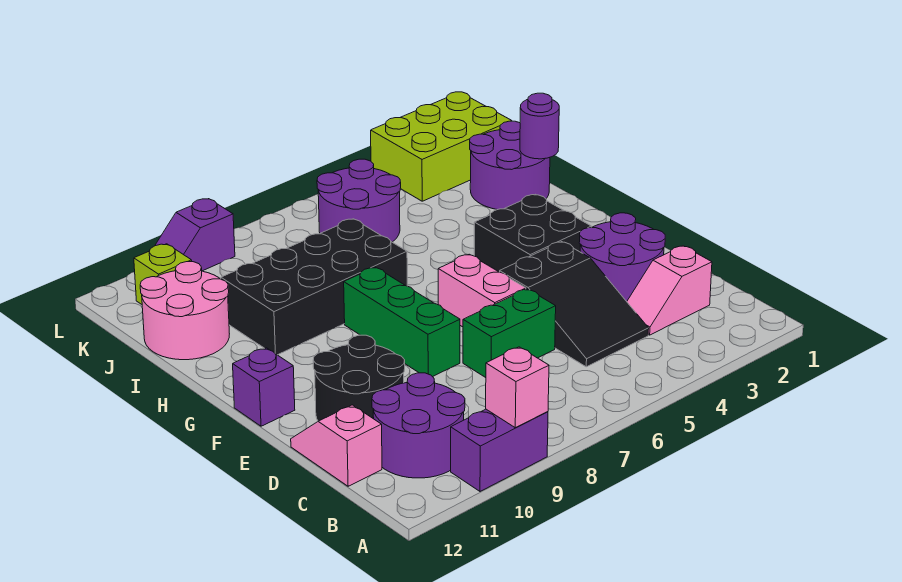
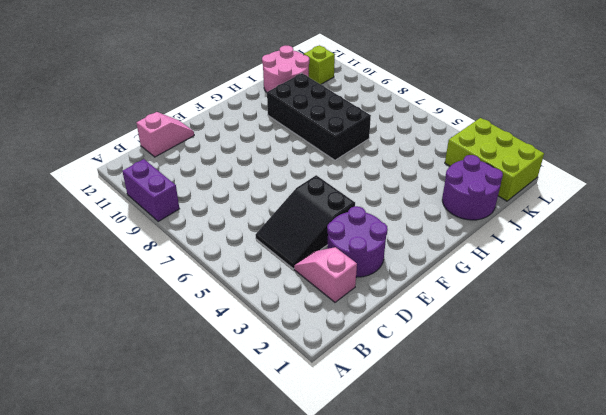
none -> purple round brick B10:C11 level 1
none -> green brick D6:D7 level 1
none -> black round brick D10:E11 level 1

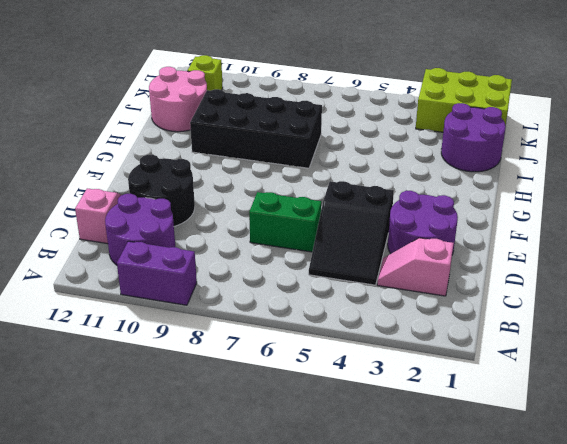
none -> pink brick E6:F6 level 1
none -> green brick E8:G8 level 1
none -> black brick F3:G4 level 1

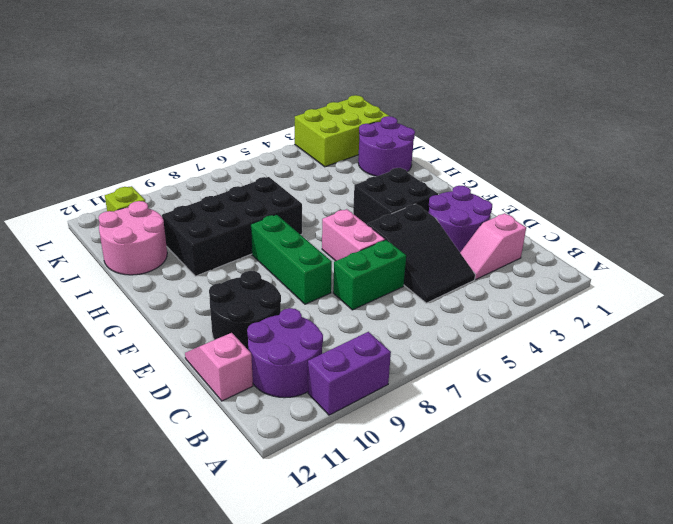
none -> purple brick F12 level 1
none -> purple round brick J5:K6 level 1
none -> purple slope L9:L10 level 1 top 9

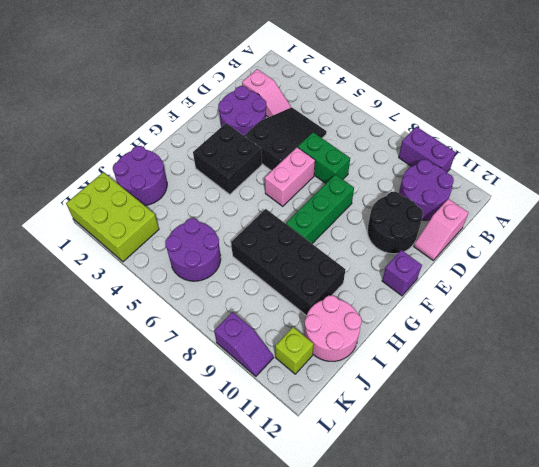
none -> pink brick A9 level 2
none -> purple round brick I1 level 2

